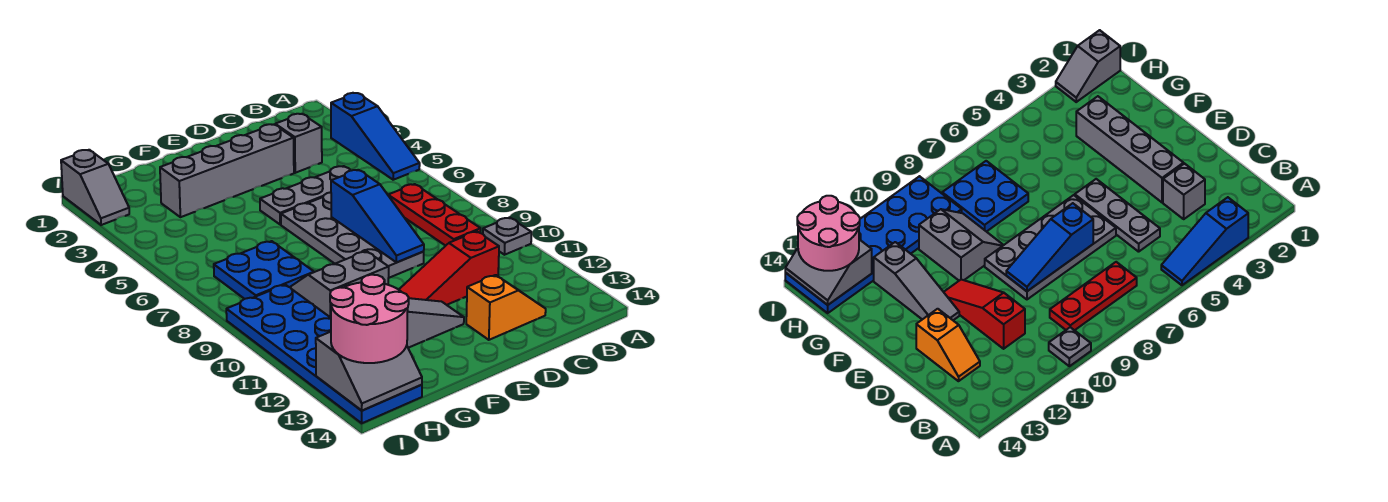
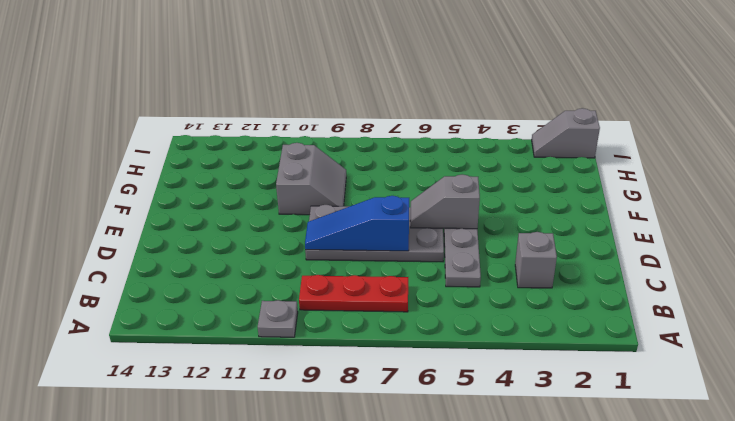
grey slope E5:E6 level 2 top 5 -> none
none -> blue slope A3:A5 level 1 top 3
none -> red slope C11:E11 level 1 top C
none -> orange slope C13:D13 level 1 top D

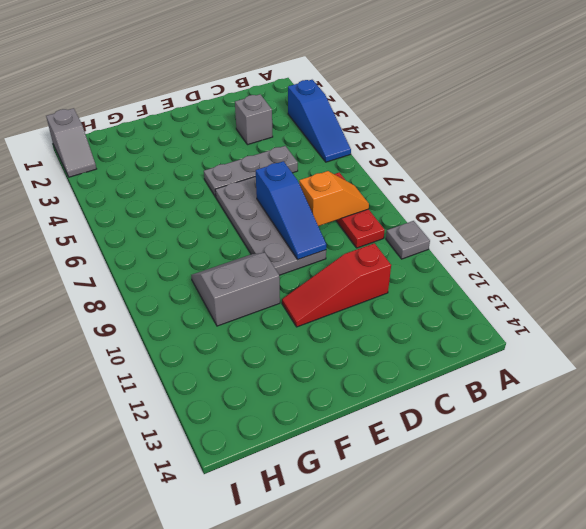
orange slope B8:C8 level 2 top C -> orange slope C13:D13 level 1 top D
none -> grey brick D3:G3 level 1
none -> grey slope E12:G12 level 1 top G
none -> blue plate G7:H8 level 1

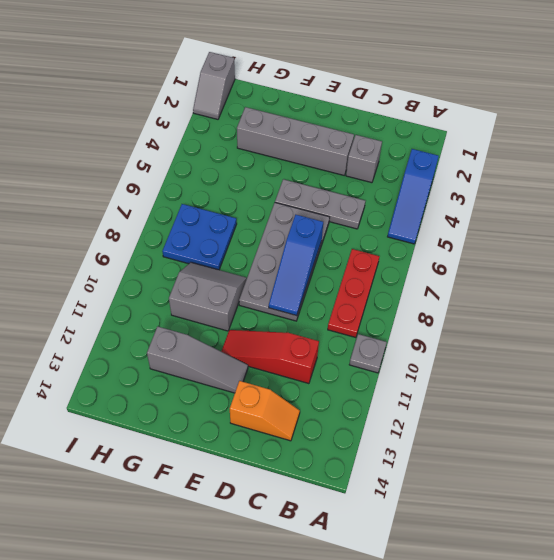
none -> blue plate H9:I14 level 1
none -> grey slope H13:I14 level 2 top 13
none -> pink round brick H13:I14 level 3

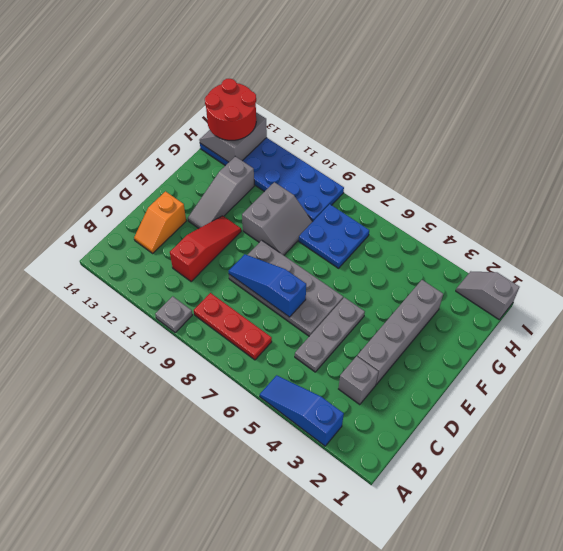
red round brick H13:I14 level 3 -> pink round brick H13:I14 level 3

